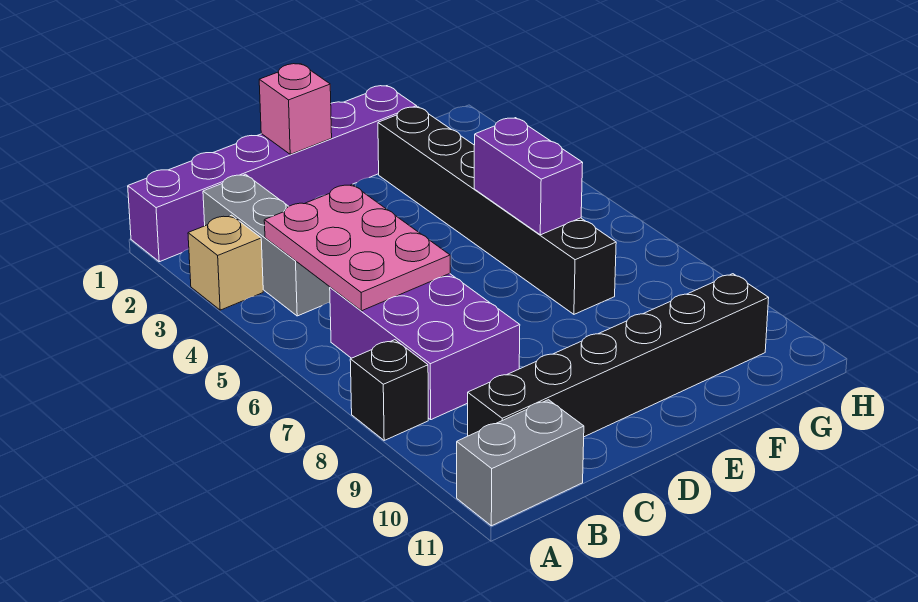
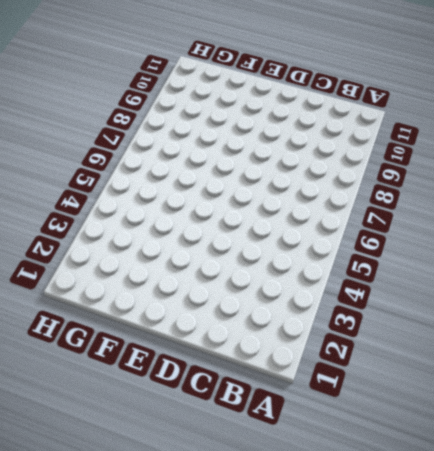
none -> purple brick A1:F1 level 1
none -> tan brick A3 level 1

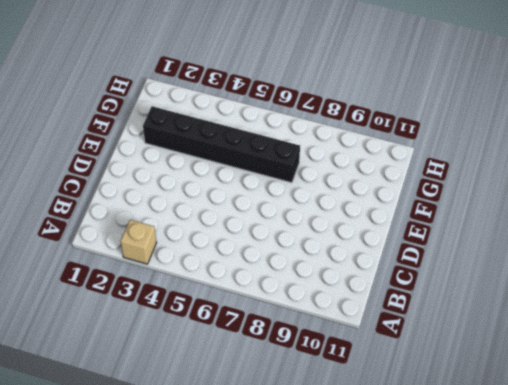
none -> purple brick A1:F1 level 1
none -> black brick A8 level 1

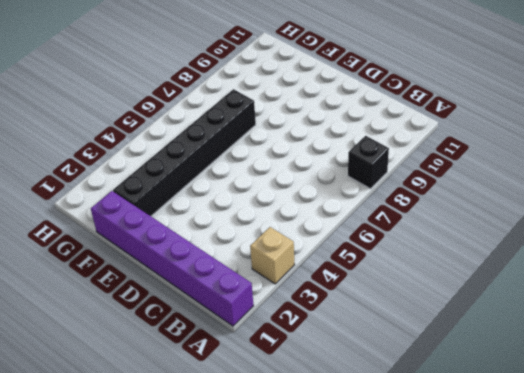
none -> grey brick A11:B11 level 1
none -> grey brick B2:B4 level 1

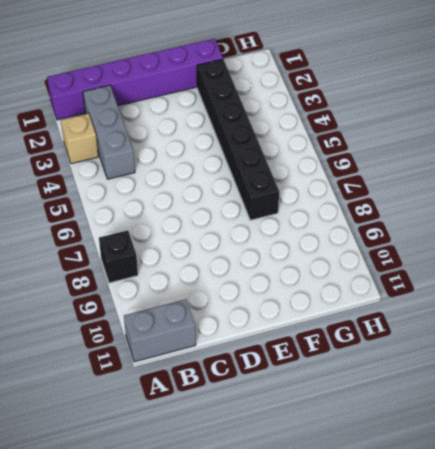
none -> purple brick B6:C8 level 1
none -> black brick B10:G10 level 1

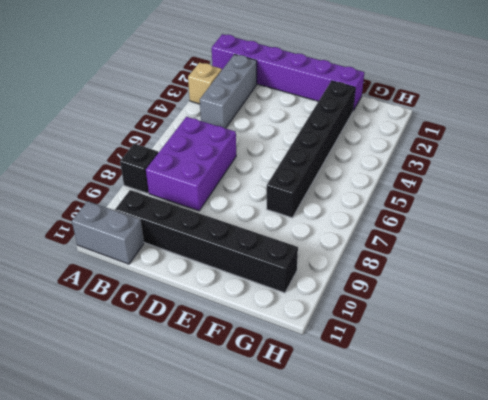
none -> pink plate B4:C6 level 2
none -> pink brick D1 level 2

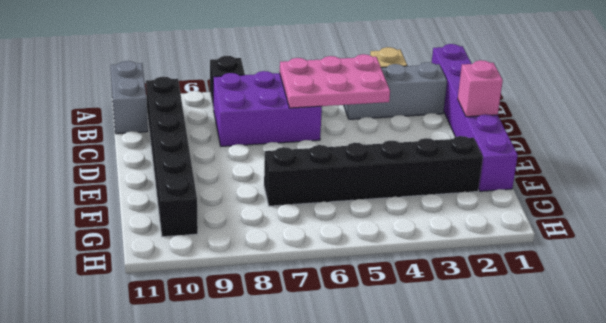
none -> purple brick F5:F6 level 2

